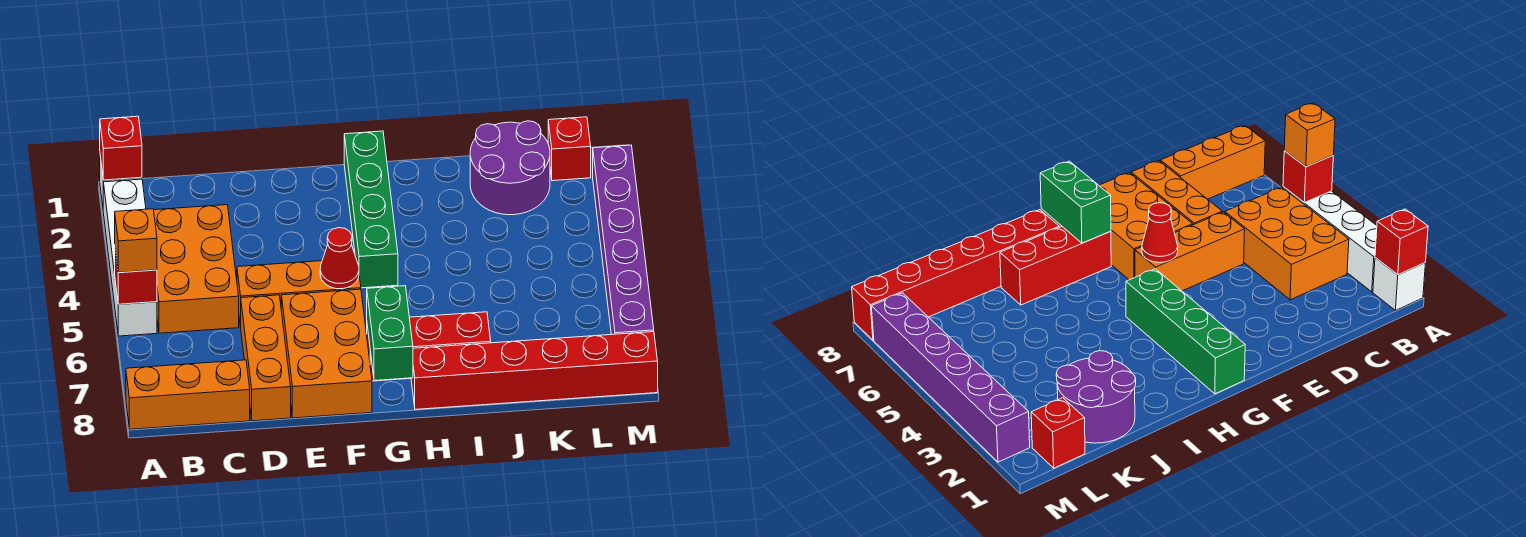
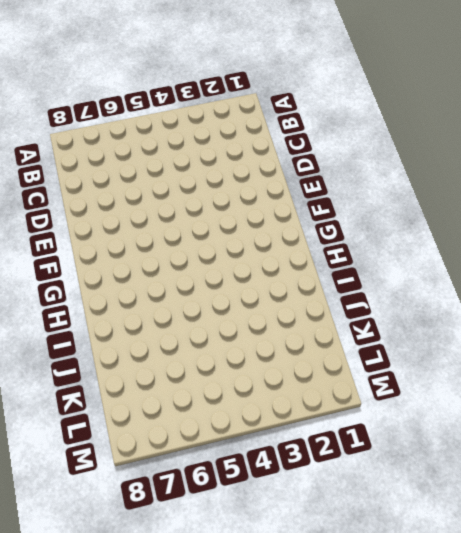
none -> white brick A1 level 1
none -> white brick A2:A5 level 1
none -> orange brick A8:C8 level 1

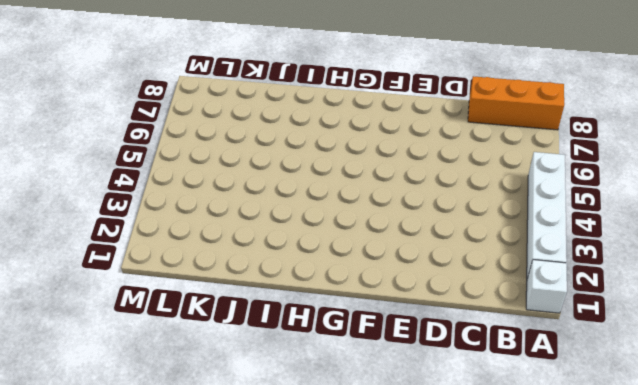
none -> orange brick B3:C5 level 1
none -> orange brick D5:F5 level 1
none -> orange brick D6:D8 level 1

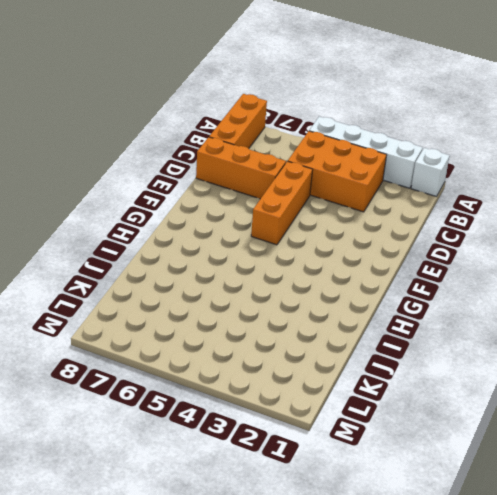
none -> orange brick E6:F8 level 1
none -> green brick G1:G4 level 1
none -> red brick G7:I7 level 1

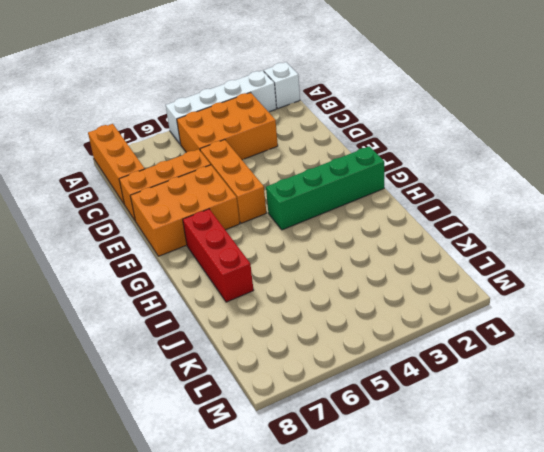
none -> red brick H8:M8 level 1
none -> purple round brick J1:K2 level 1
none -> red brick L1 level 1

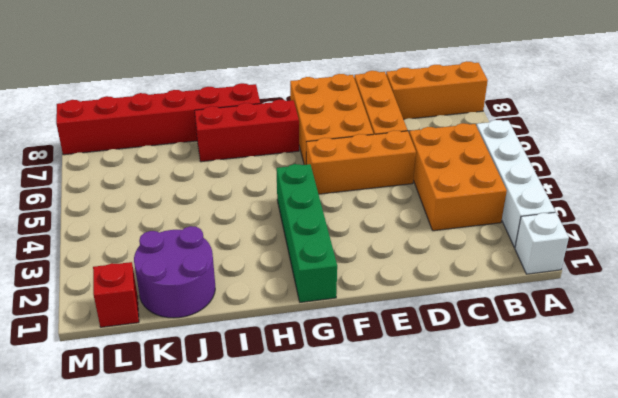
none -> purple brick M2:M7 level 1
none -> red brick A1 level 2
none -> red brick A5 level 2

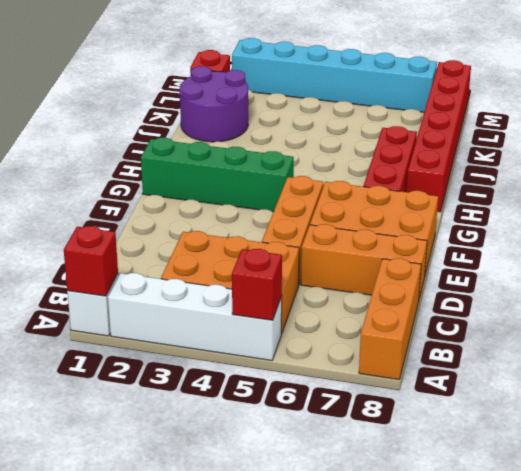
cyan brick M2:M7 level 1 -> purple brick M2:M7 level 1
none -> red cone F5 level 2
none -> green brick G7:G8 level 2
none -> orange brick A5 level 3

